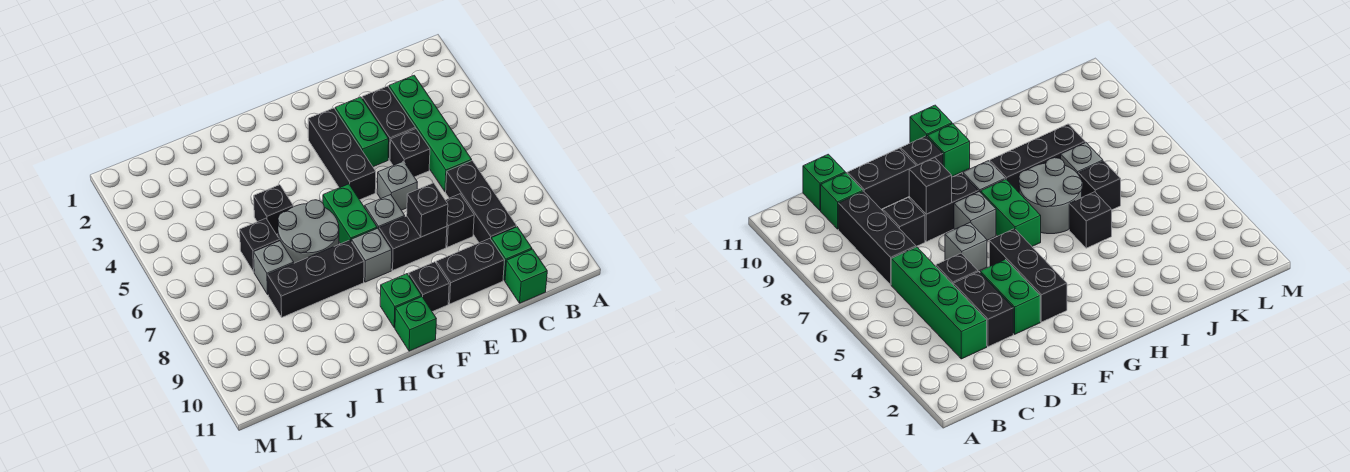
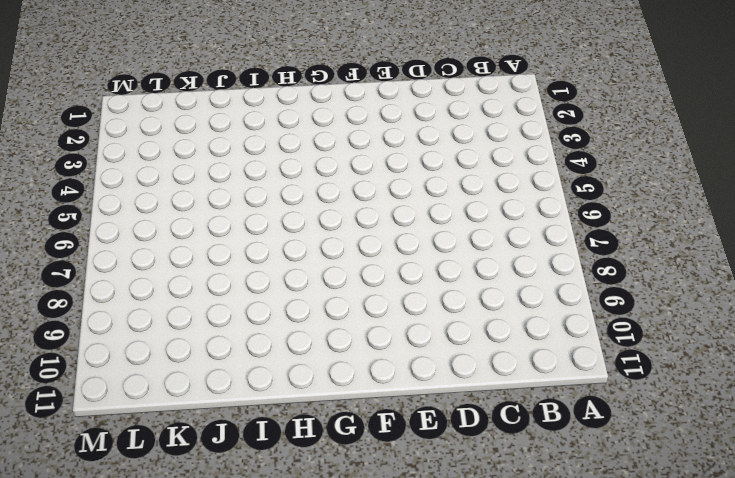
none -> green brick C3:C6 level 1
none -> black brick C7:C9 level 1
none -> green brick C10 level 1

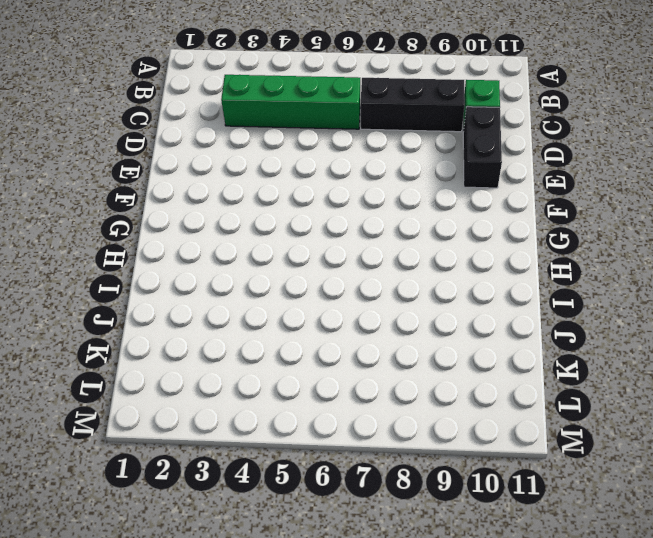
none -> green brick C11 level 1
none -> black brick D3:D4 level 1
none -> black brick D5 level 1

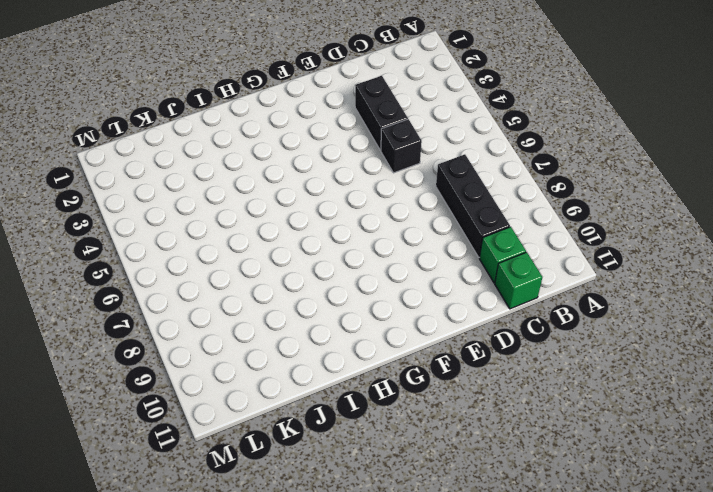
none -> green brick C3:C6 level 1
none -> black brick D8 level 1
none -> black brick D10:E10 level 1

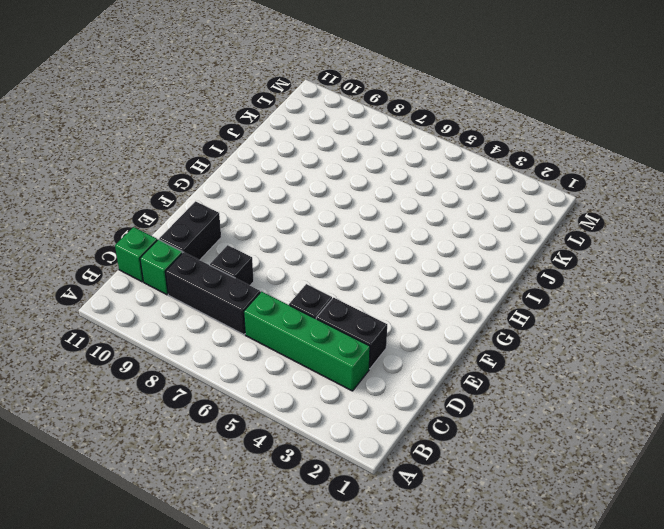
none -> green brick E3:E4 level 1
none -> grey brick E6 level 1
none -> black brick E8:F8 level 1

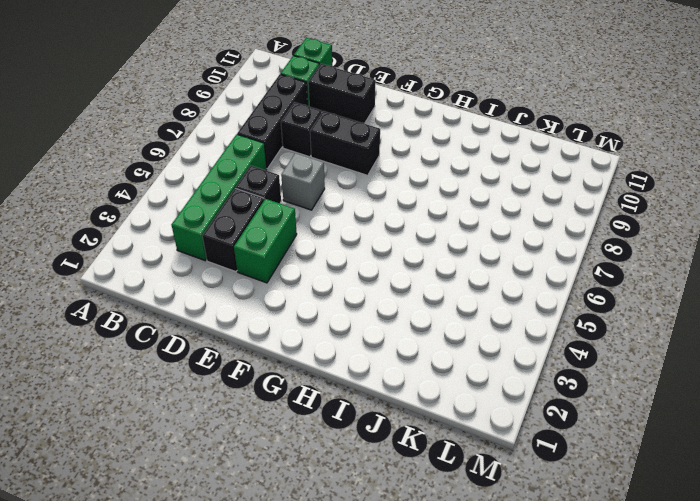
none -> black brick F3:F5 level 1
none -> grey brick F7 level 1
none -> black brick F10 level 1

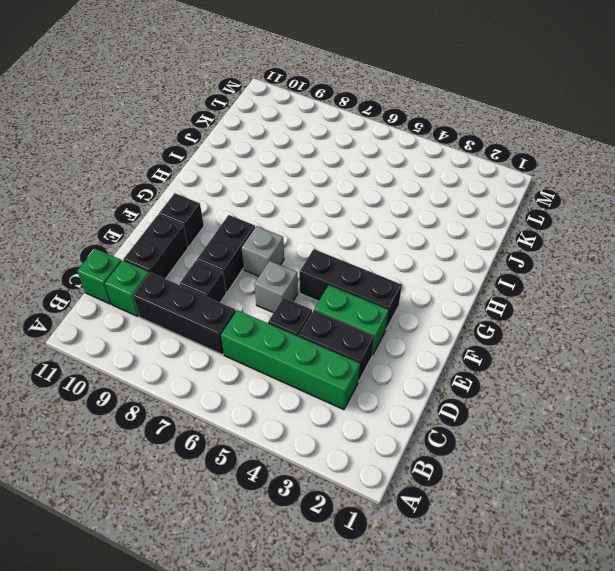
none -> green brick G6:G7 level 1
none -> grey brick G8 level 1
none -> green brick G10 level 1

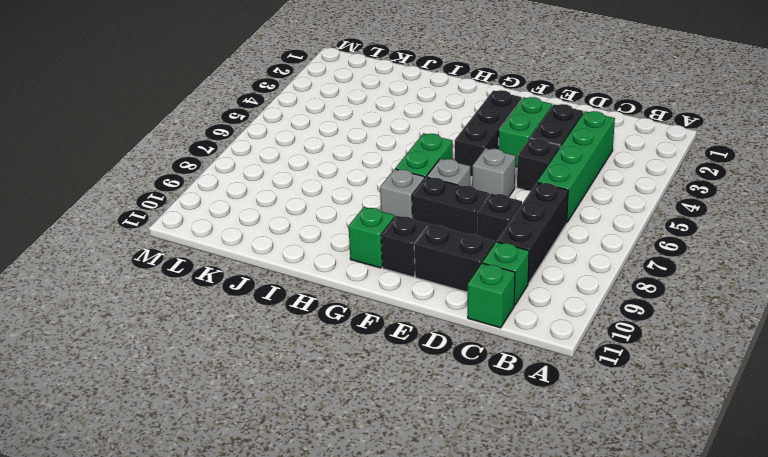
none -> green brick G11 level 1
none -> grey round brick H6:I7 level 1
none -> black brick H8:J8 level 1

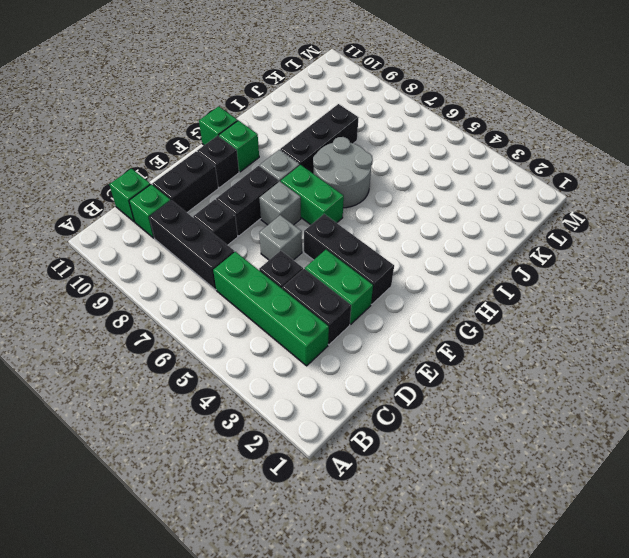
none -> black brick I5 level 1
none -> black brick J6 level 1
none -> grey brick J7 level 1

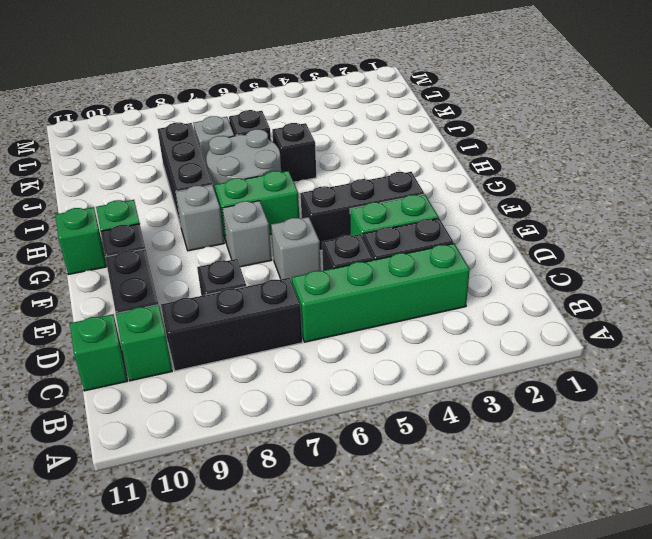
none -> black brick E8:F8 level 1
none -> black brick E8 level 2

